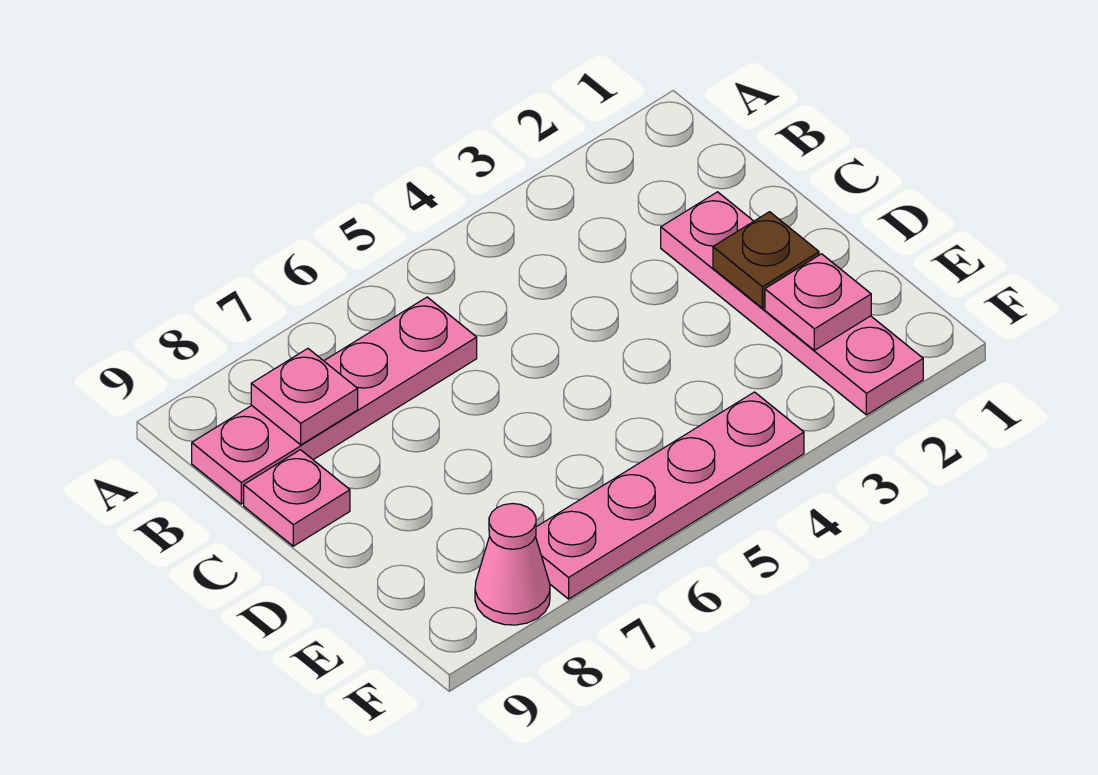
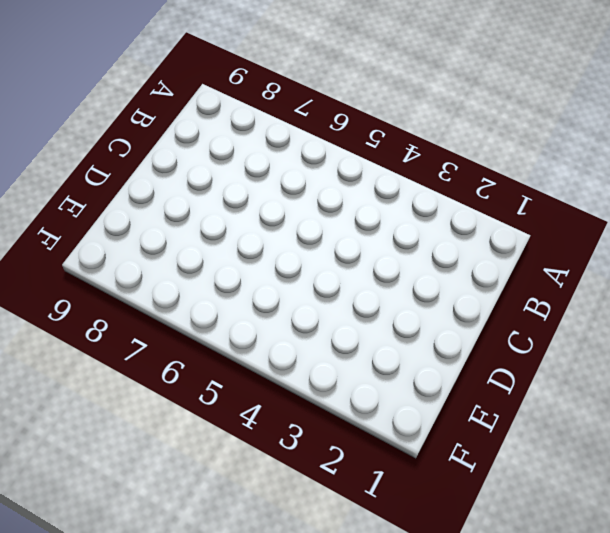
none -> pink plate B6:B9 level 1
none -> pink plate C2:F2 level 1

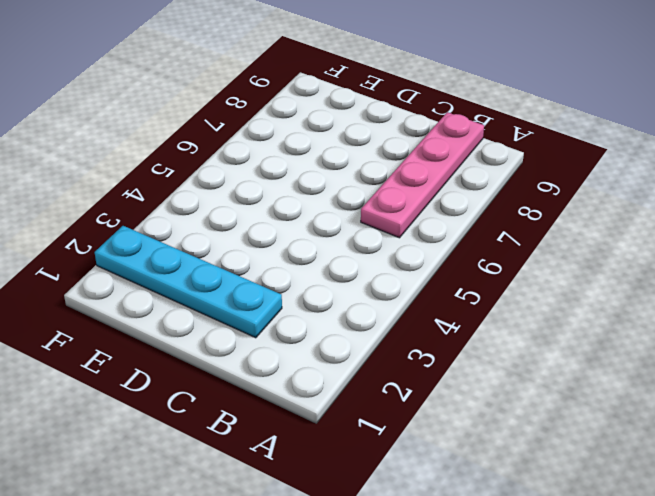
cyan plate C2:F2 level 1 -> pink plate C2:F2 level 1
none -> pink plate C9 level 1
none -> pink plate F4:F7 level 1

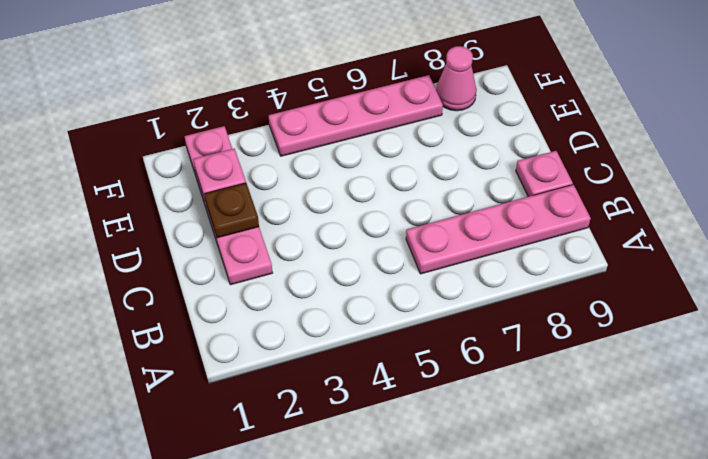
none -> pink plate B8 level 2

